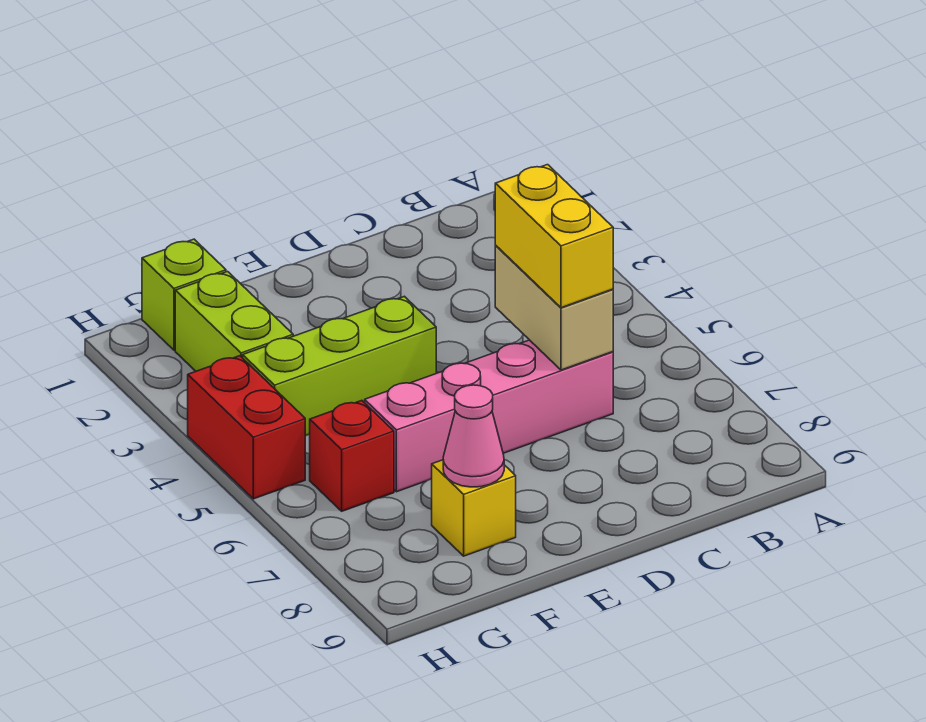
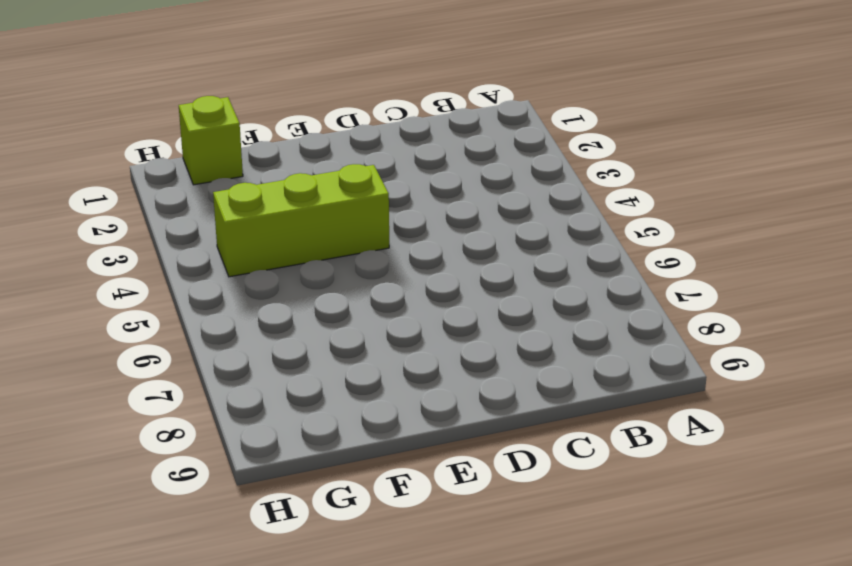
none -> pink brick C6:F6 level 1
none -> yellow brick F8 level 1

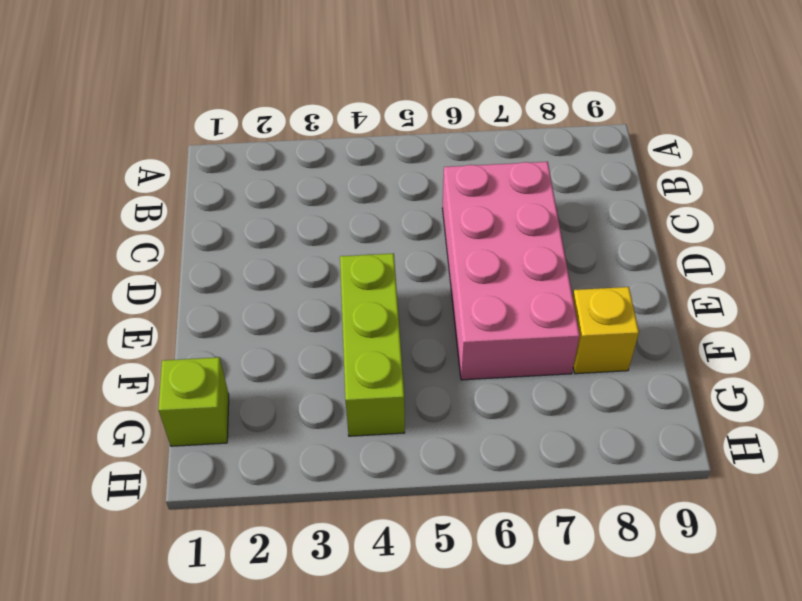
pink brick C6:F7 level 1 -> pink brick C6:F6 level 1
none -> lime brick G2:G3 level 1
none -> red brick G6 level 1

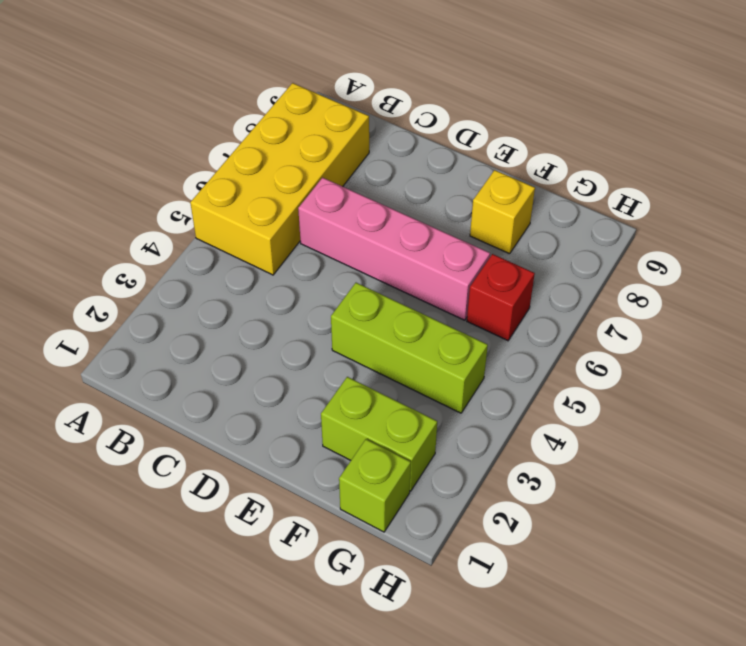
yellow brick A5:B8 level 1 -> none
lime brick F2:G2 level 1 -> lime brick G2:G3 level 1
none -> red brick H4:H5 level 1
none -> tan brick C5:C6 level 2

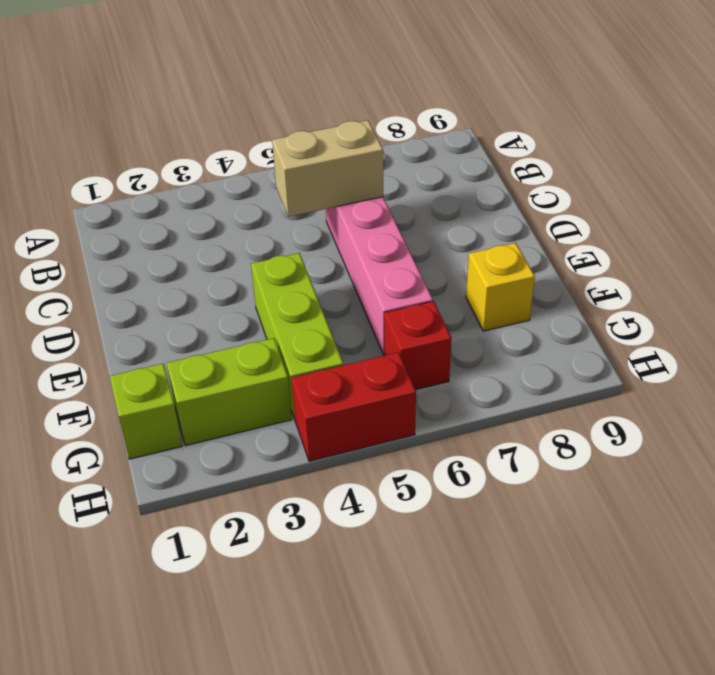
none -> pink cone F8 level 2
none -> yellow brick C5:C6 level 3

